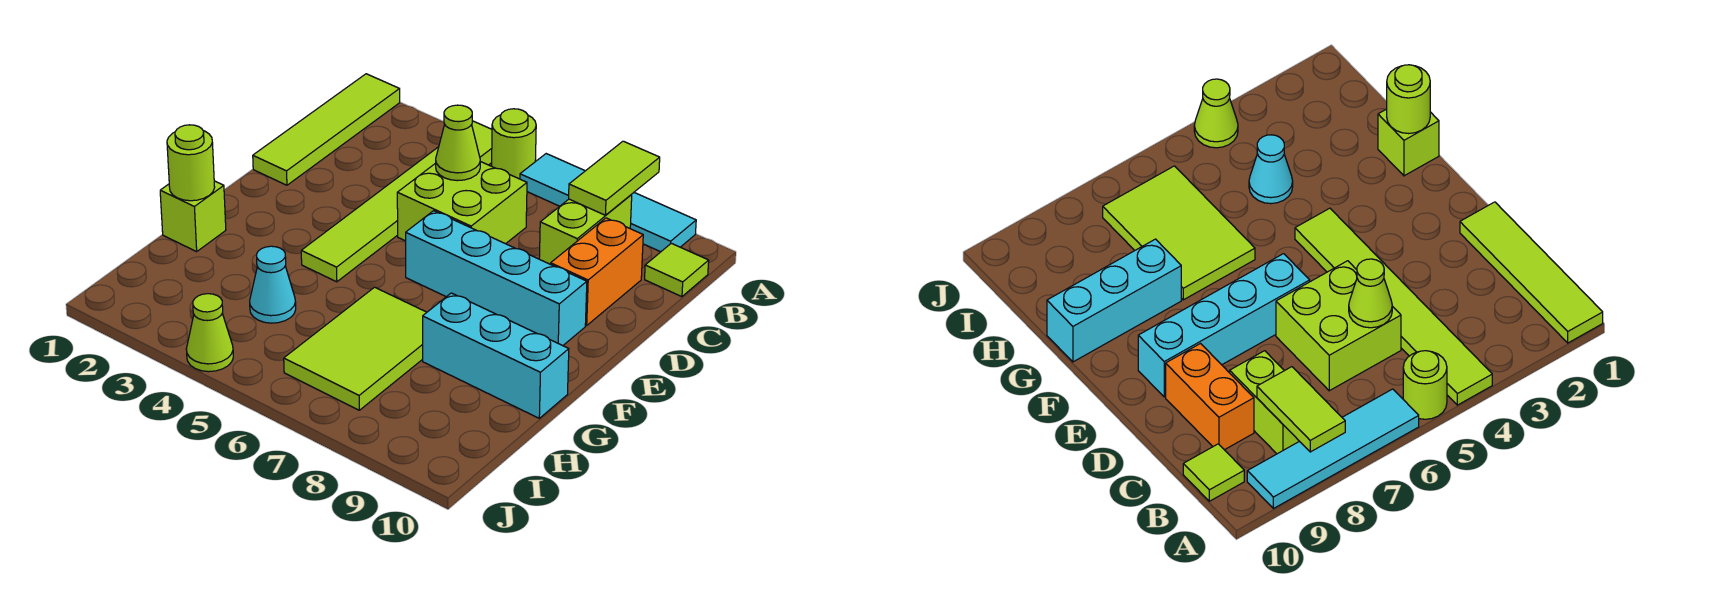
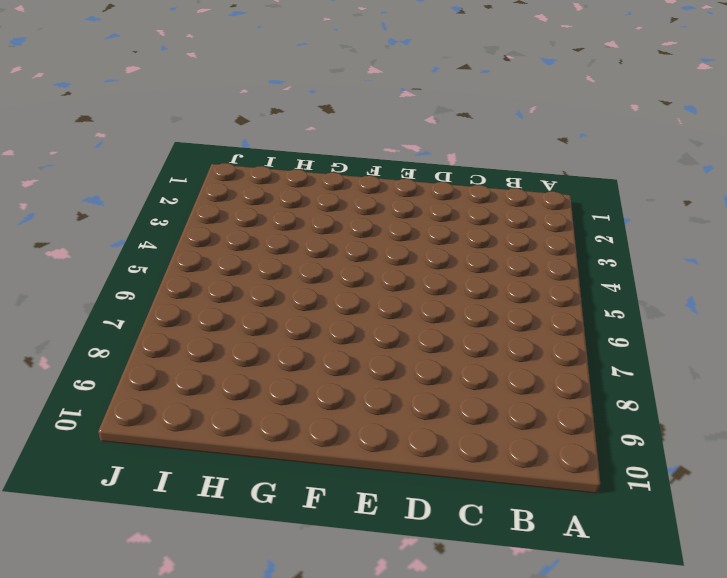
none -> lime tile A1:D1 level 1
none -> lime tile A4:F4 level 1
none -> lime round brick A5 level 1

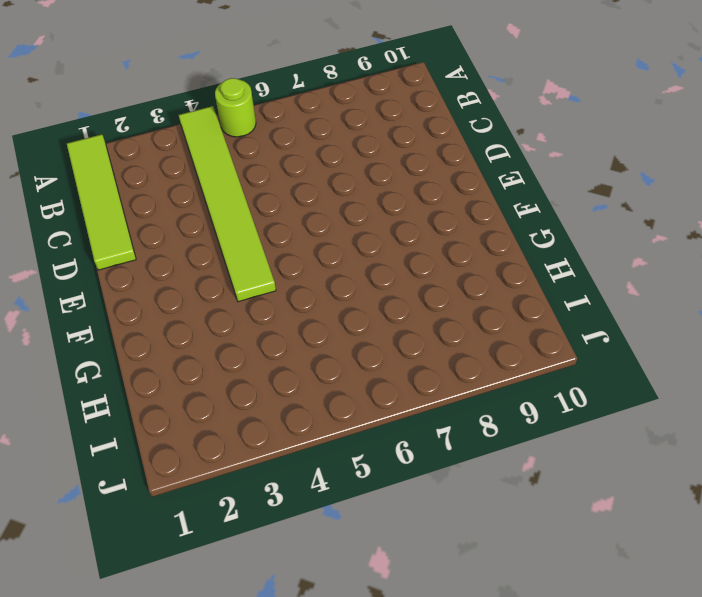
none -> cyan tile A6:A9 level 1
none -> lime brick B8:C8 level 1
none -> lime tile B10 level 1

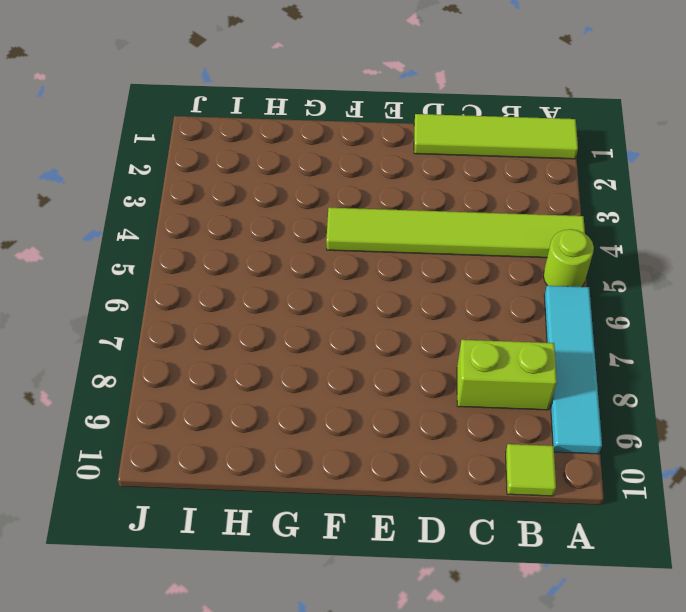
none -> lime brick C5:D6 level 1
none -> orange brick C9:D9 level 1
none -> cyan brick E6:E9 level 1

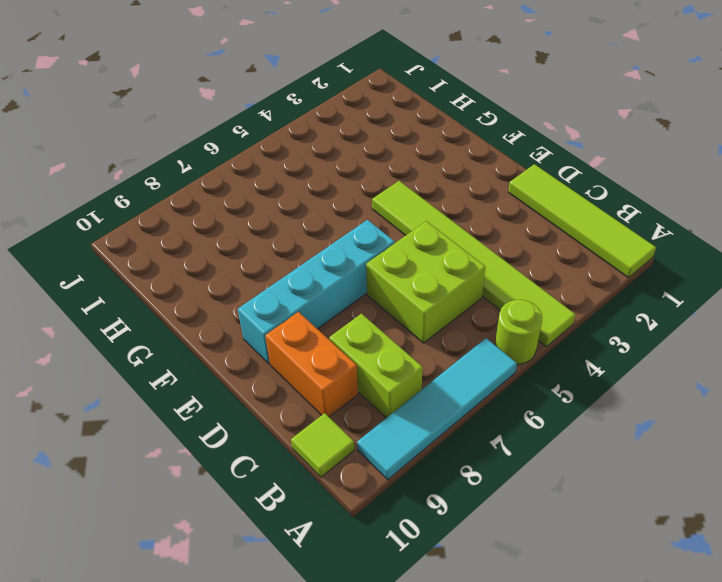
none -> lime brick G1 level 1
none -> lime tile G6:I7 level 1
none -> cyan brick G8:G10 level 1

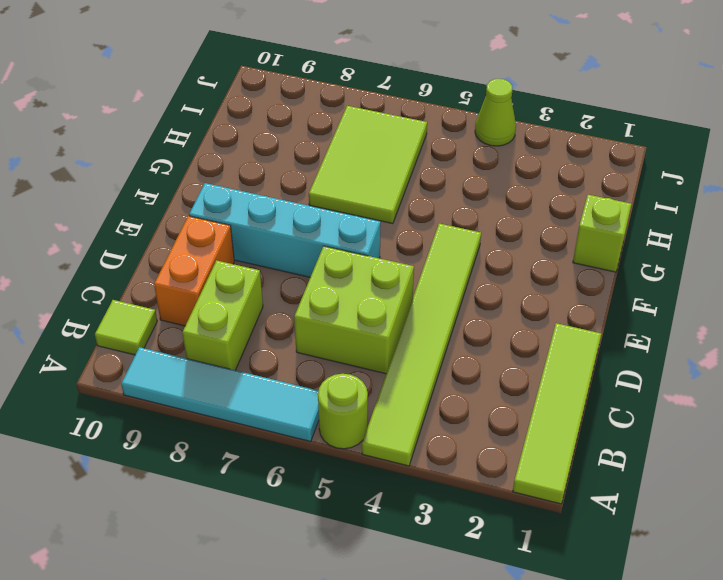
none -> cyan brick G8:G10 level 1
none -> cyan cone H4 level 1
none -> lime tile A8:B8 level 2

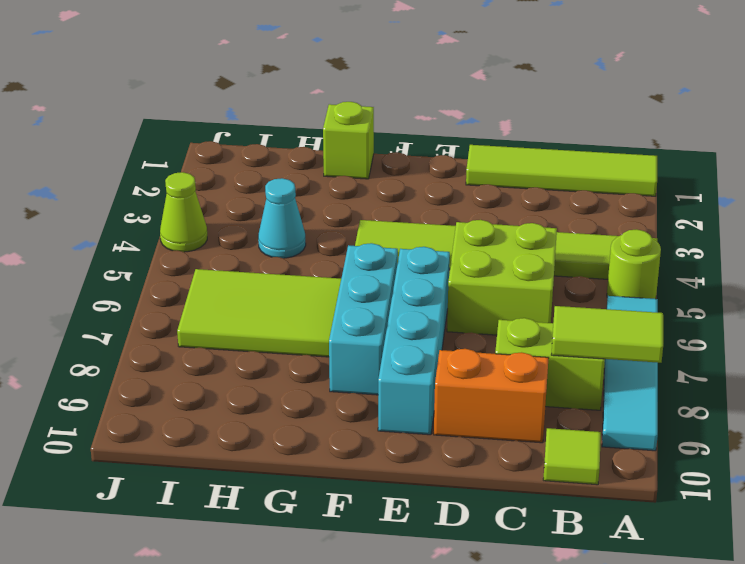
cyan brick F6:F8 level 1 -> cyan brick G8:G10 level 1
none -> lime cone C5 level 2
none -> lime round brick G1 level 2

